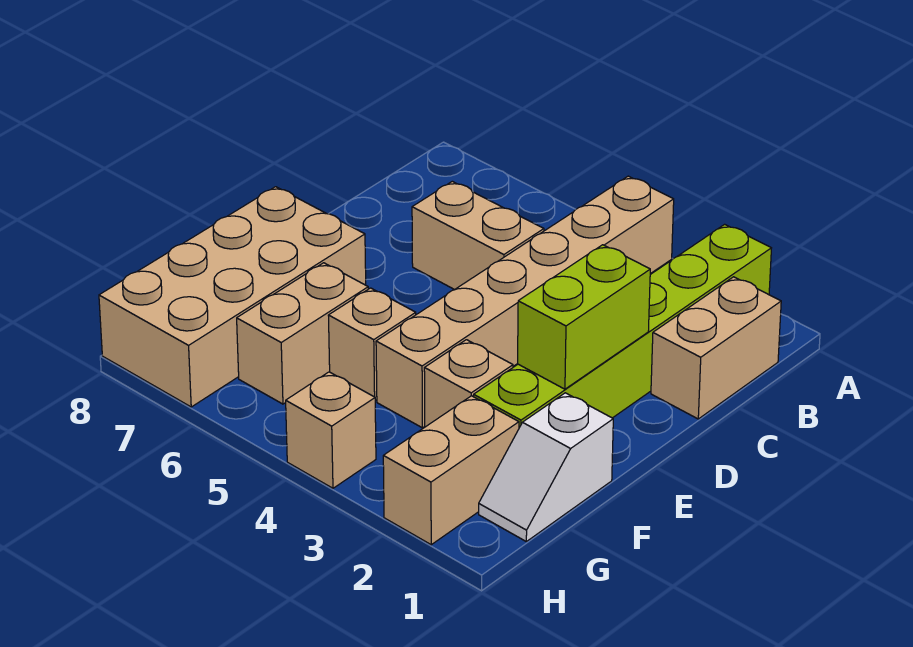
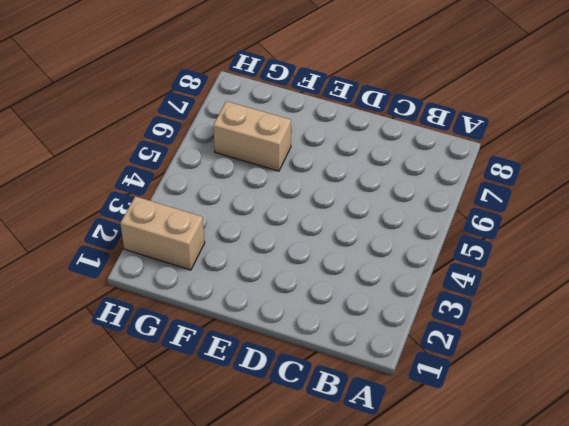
none -> lime brick A2:F2 level 1
none -> tan brick A4:F4 level 1
none -> tan brick B1:C1 level 1

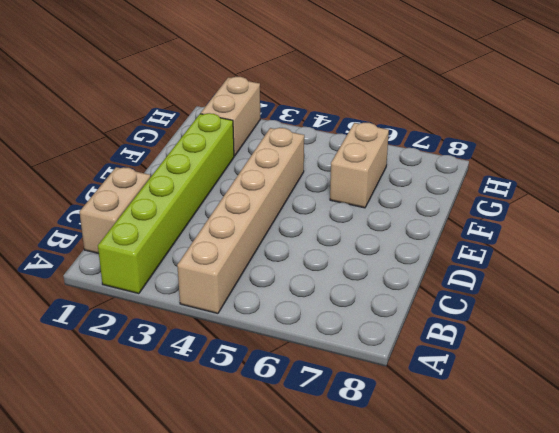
none -> tan brick C5:C6 level 1
none -> tan brick E7:H8 level 1
none -> white slope F1:G1 level 1 top F

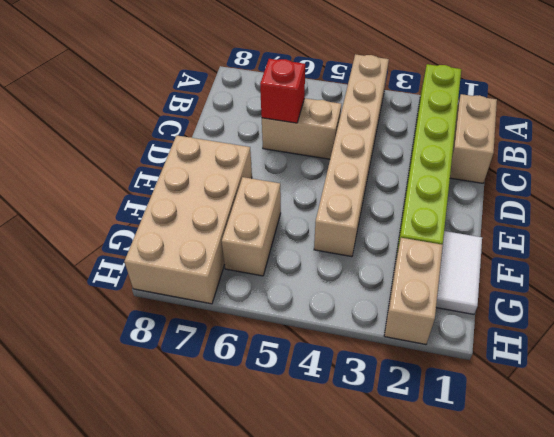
red brick C6 level 2 -> none
white tile F1:G1 level 1 -> white slope F1:G1 level 1 top F
none -> tan brick F3 level 1
none -> tan brick F5 level 1
none -> tan brick H4 level 1

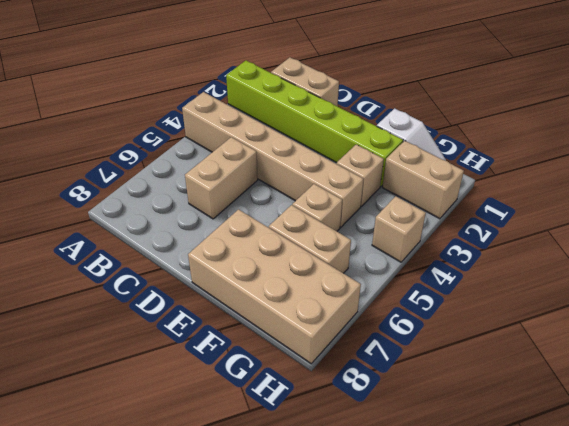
none -> lime brick D2:E2 level 2

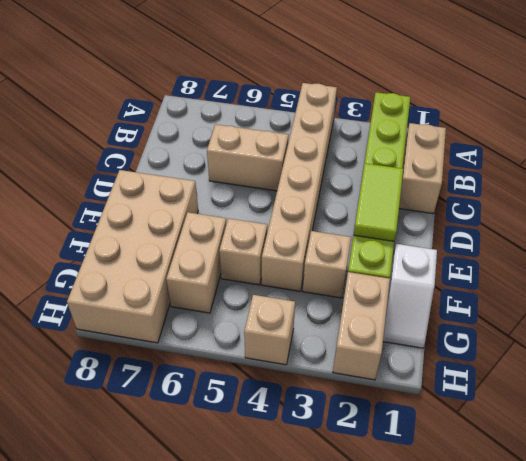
lime tile D2:E2 level 2 -> lime brick D2:E2 level 2

